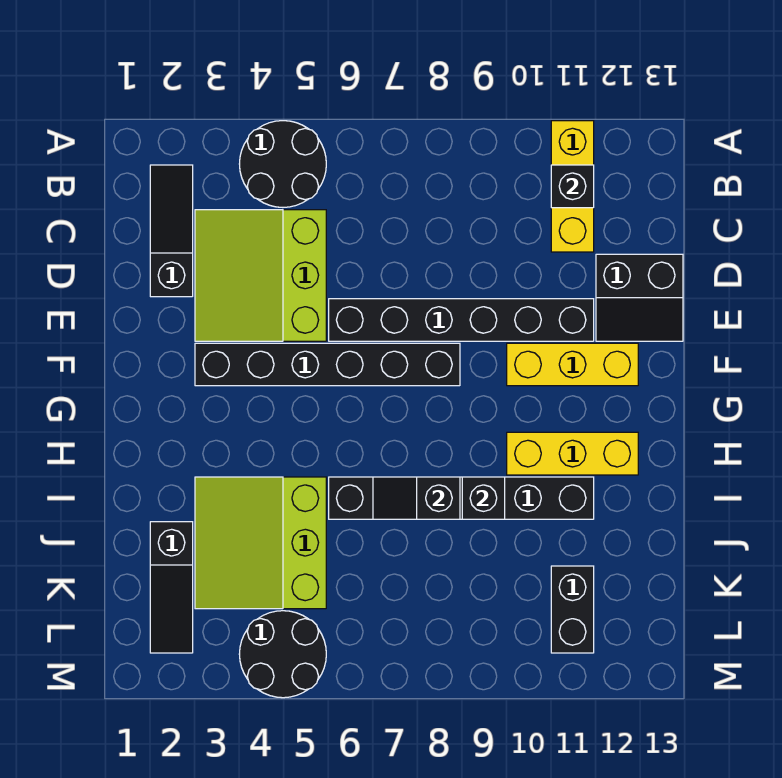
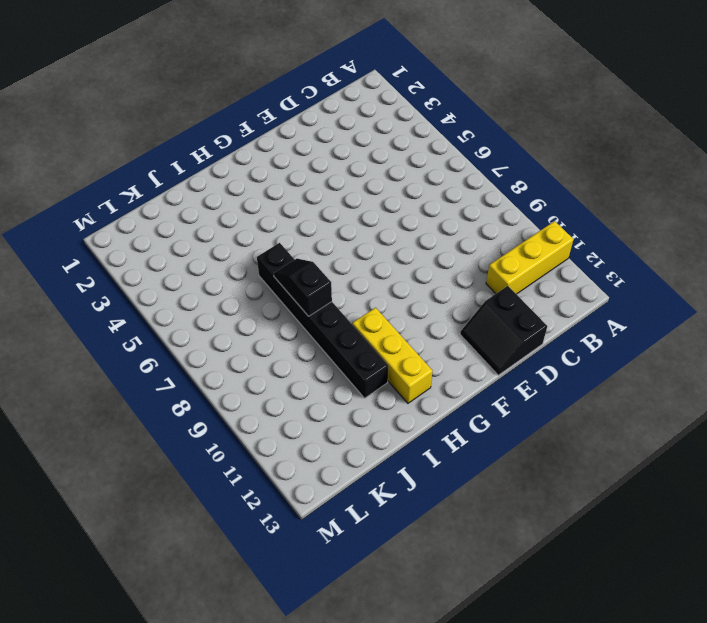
none -> black round brick A4:B5 level 1
none -> black slope B2:D2 level 1 top D
none -> lime slope C3:E5 level 1 top 5

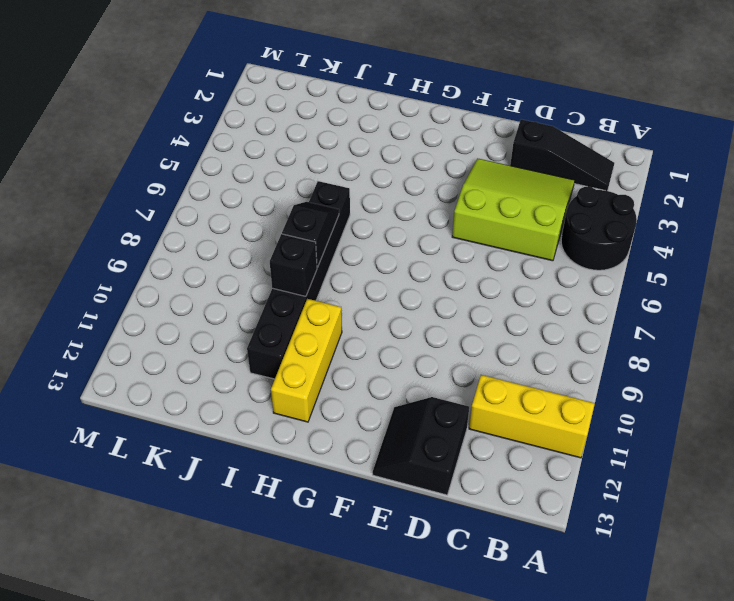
none -> black brick E6:E11 level 1
none -> black brick F3:F8 level 1
none -> yellow brick F10:F12 level 1

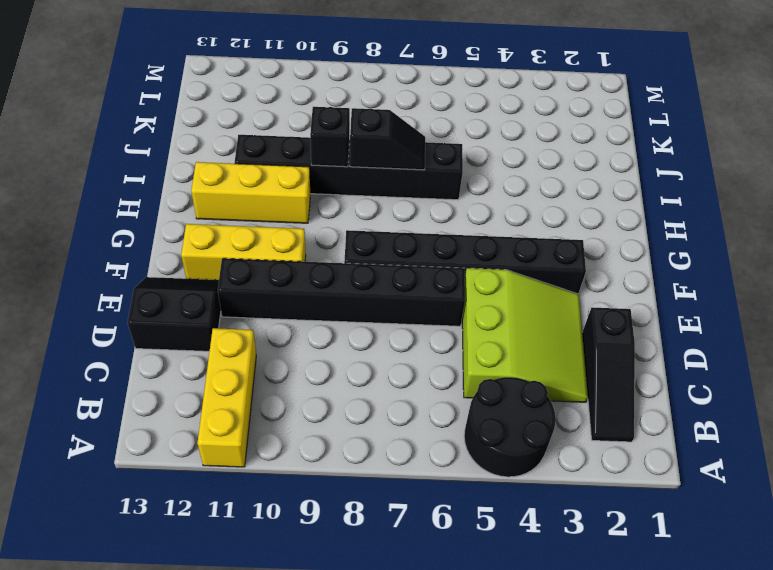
none -> lime slope I3:K5 level 1 top 5
none -> black slope J2:L2 level 1 top J
none -> black brick K11:L11 level 1

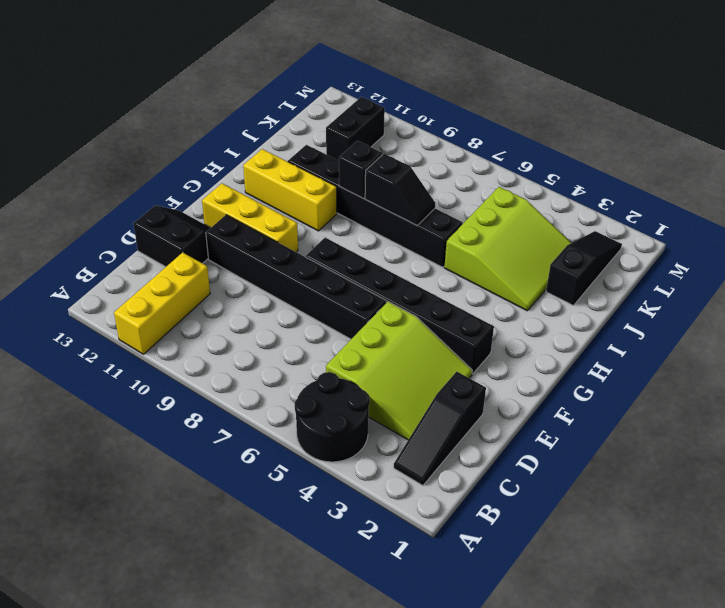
none -> black round brick L4:M5 level 1
none -> black brick B11 level 2

